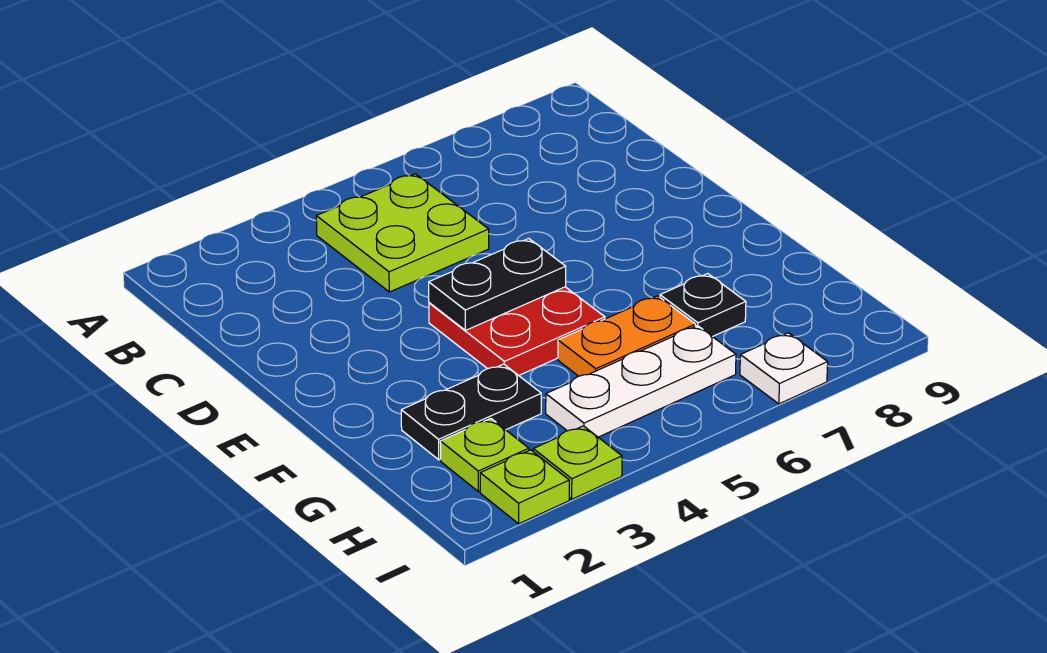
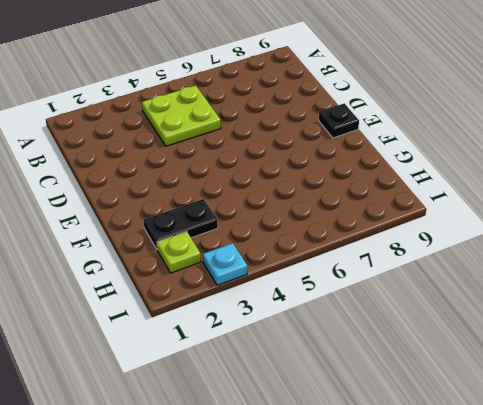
black plate E9 level 1 -> black plate G7 level 1
cyan plate I3 level 1 -> lime plate I3 level 1
none -> red plate E4:F5 level 1
none -> orange plate G5:G6 level 1

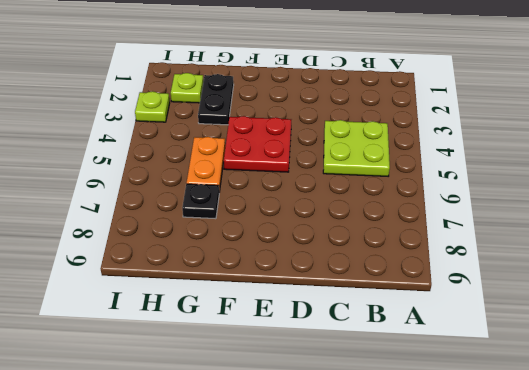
none -> white plate H4:H6 level 1
none -> lime plate I2 level 1

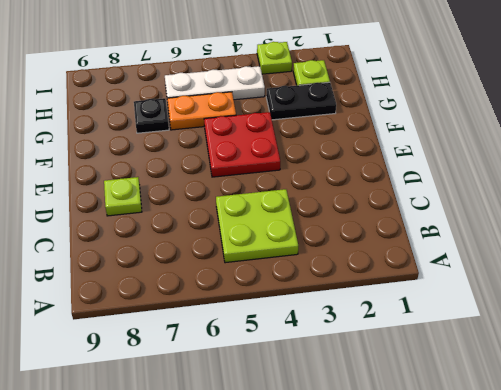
lime plate D8 level 1 -> lime plate I2 level 1
none -> white plate I7 level 1
none -> black plate E4:E5 level 2

